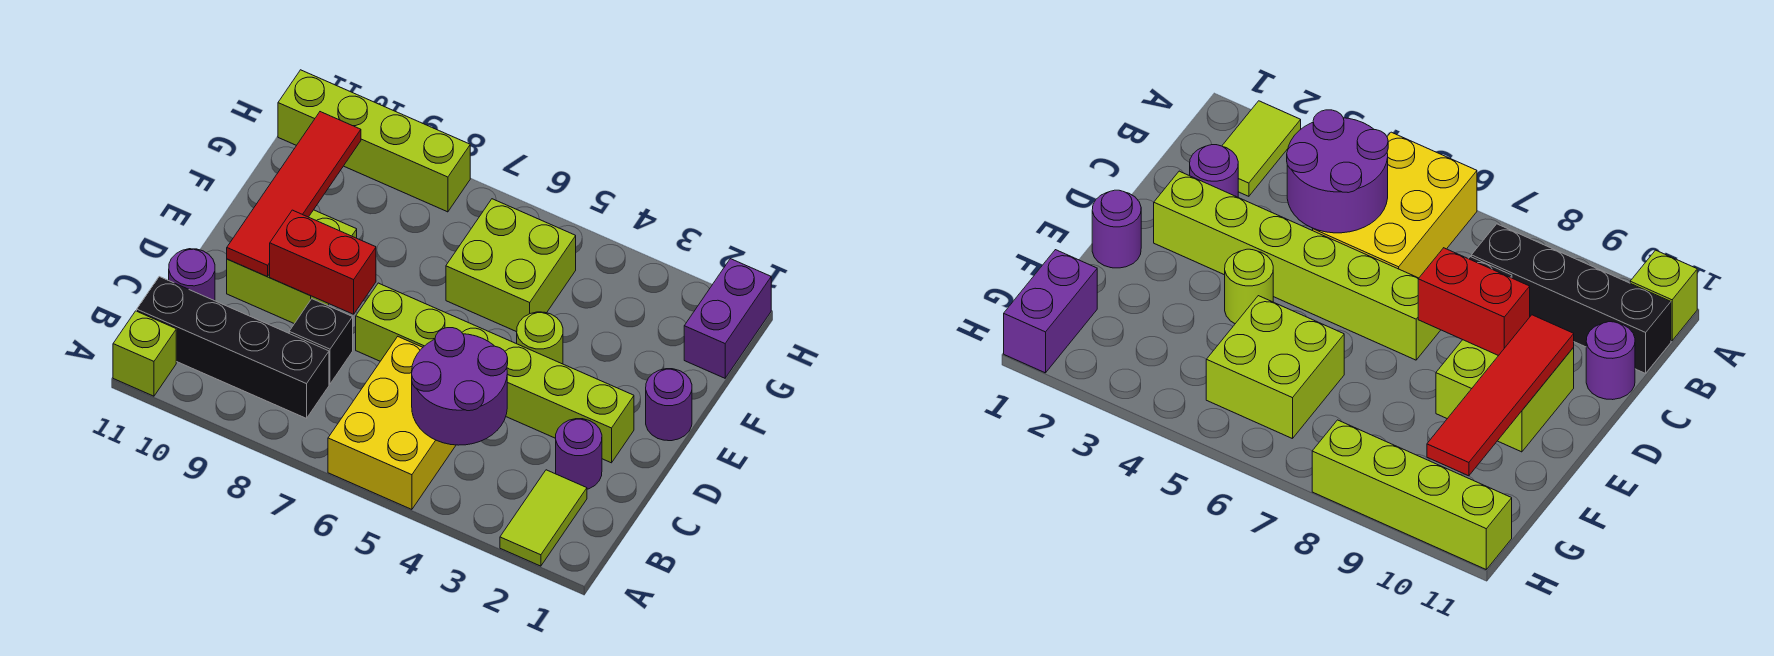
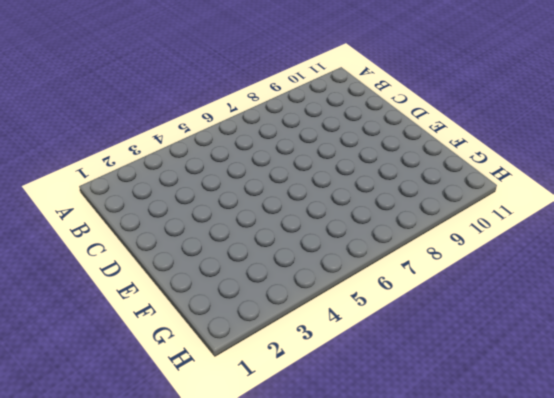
none -> lime tile A2:B2 level 1
none -> yellow brick A5:C6 level 1
none -> lime brick A11 level 1

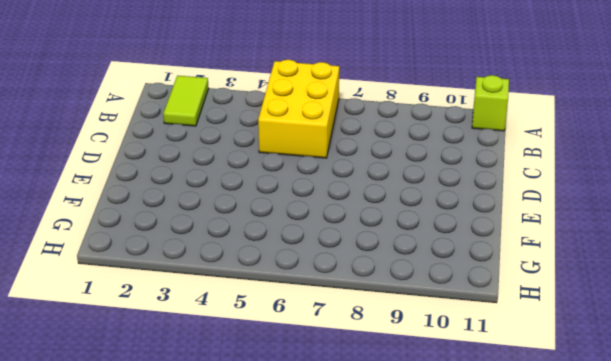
none -> black brick B8:B11 level 1
none -> purple round brick C2 level 1
none -> black brick C8 level 1

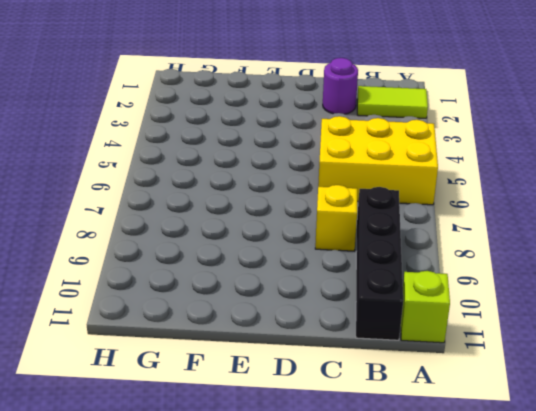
yellow brick C8 level 1 -> black brick C8 level 1
none -> purple round brick C11 level 1
none -> lime brick D2:D7 level 1
none -> lime brick D9:E10 level 1

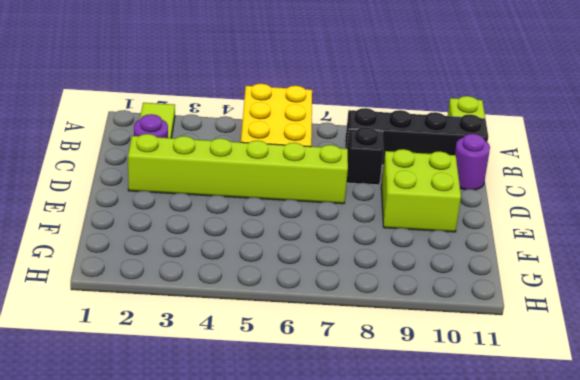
none -> purple round brick E1 level 1
none -> lime round brick E4 level 1
none -> lime brick F5:G6 level 1

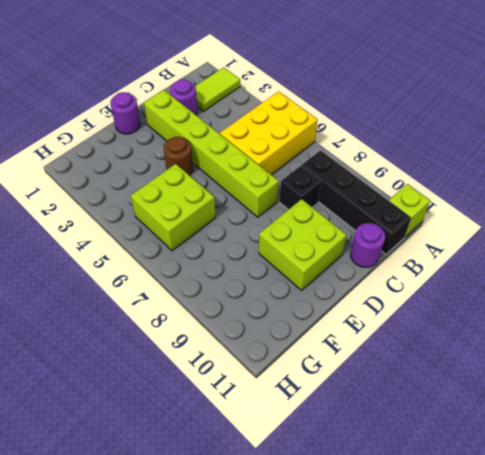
brown round brick E4 level 1 -> lime round brick E4 level 1
none -> purple brick G1:H1 level 1
none -> lime brick H8:H11 level 1
none -> purple round brick B4:C5 level 2

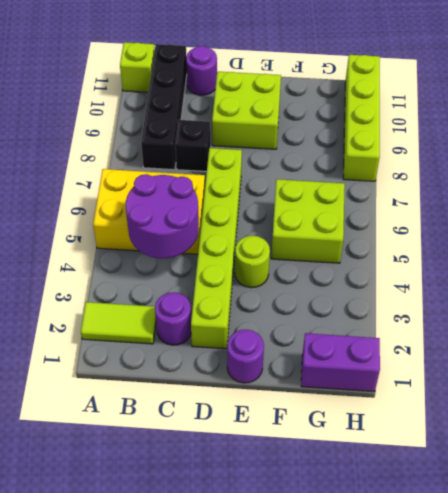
none -> red brick D8:D9 level 2
none -> red tile D10:G10 level 2

